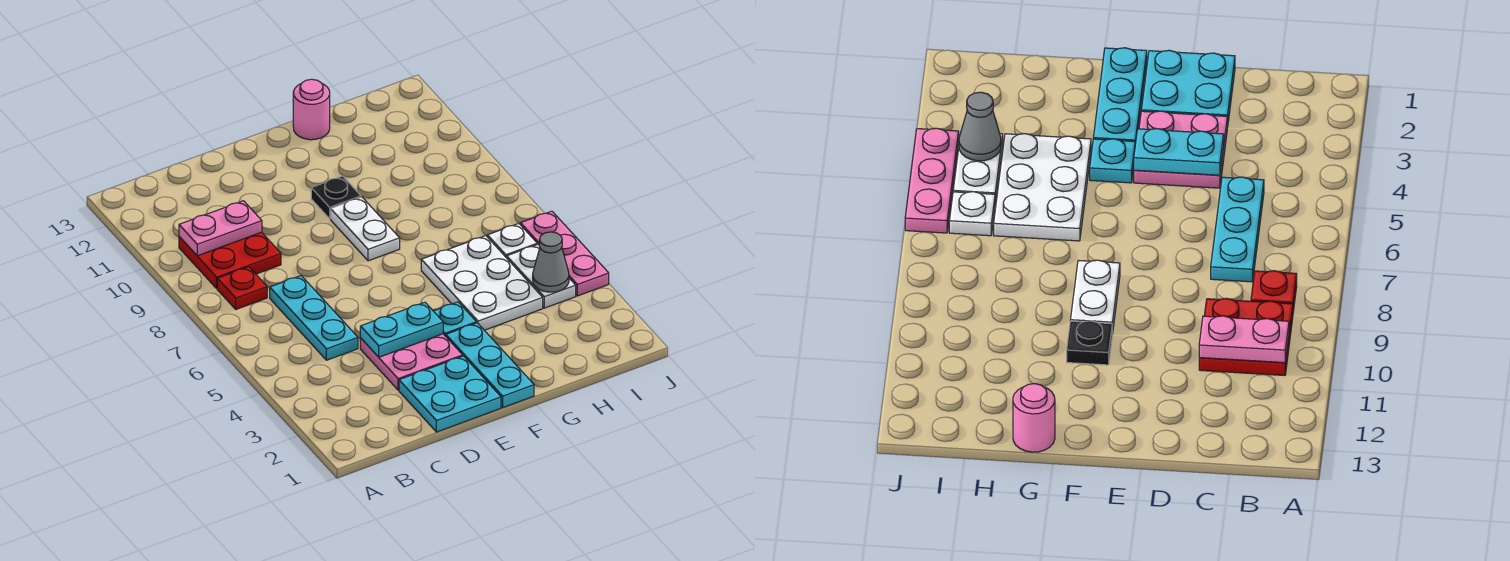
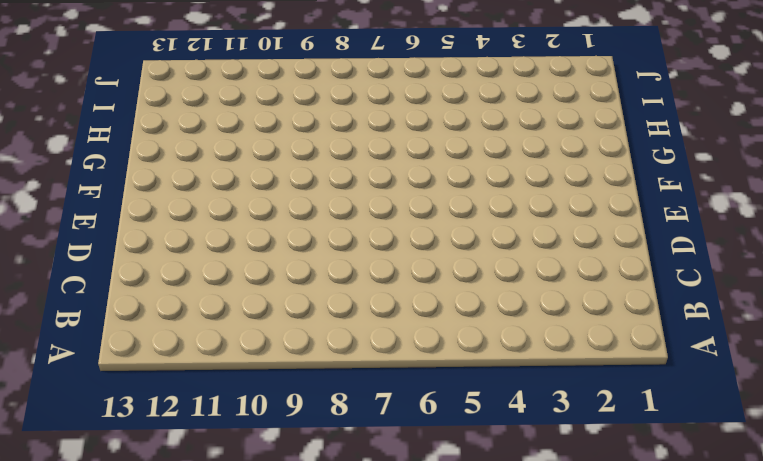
none -> red plate B8 level 1
none -> red plate B9:C10 level 1
none -> cyan plate C5:C7 level 1

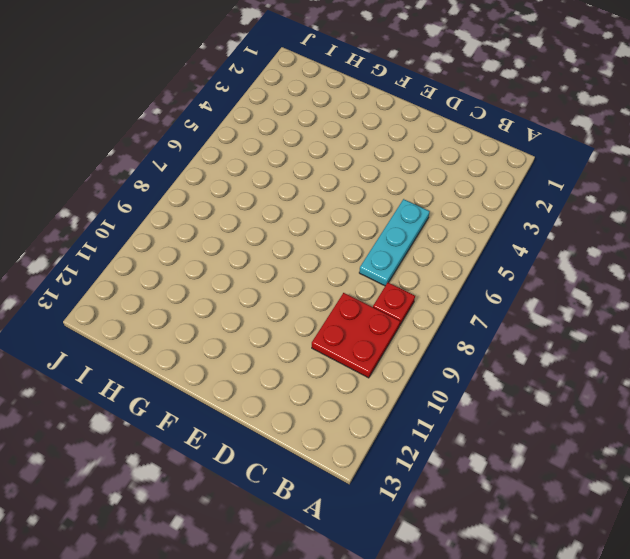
none -> cyan plate D1:E2 level 1
none -> pink plate D3:E4 level 1
none -> cyan plate F1:F3 level 1

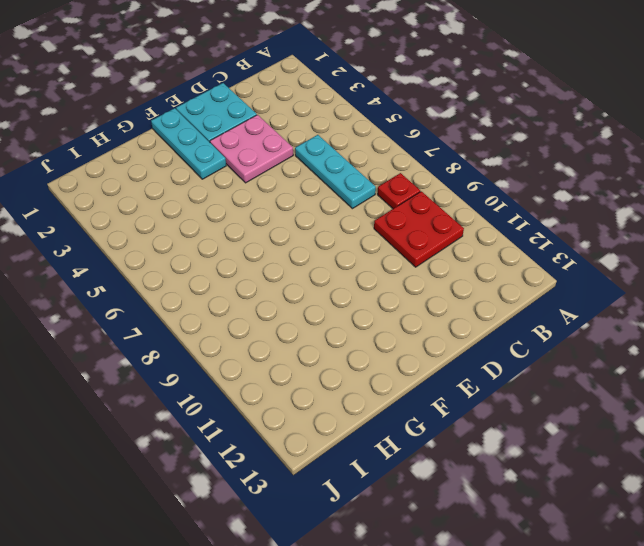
none -> cyan plate F4 level 1
none -> white plate F8:F9 level 1
none -> black plate F10 level 1

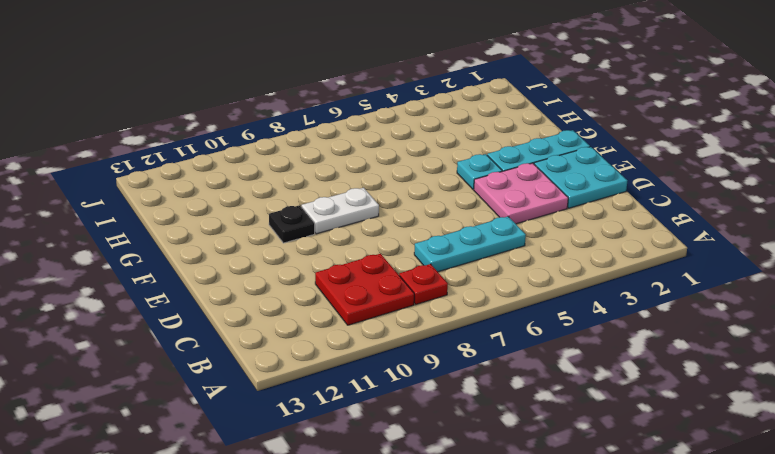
none -> white plate G4:H6 level 1
none -> pink round brick G13 level 1
none -> white plate I4:I5 level 1

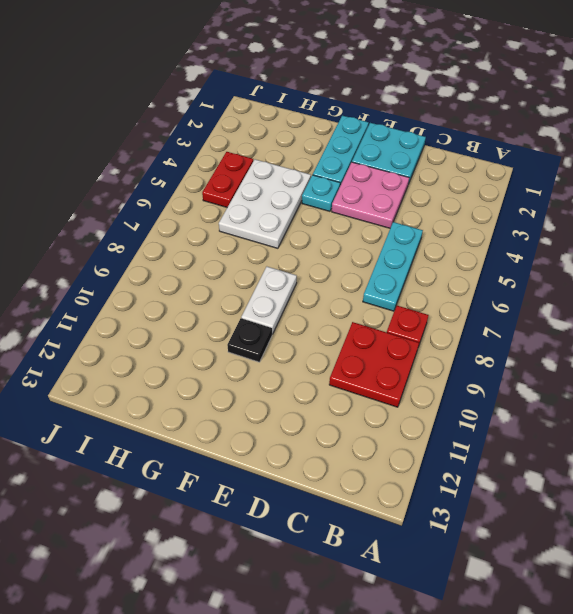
red plate I4:I5 level 1 -> white plate I4:I5 level 1
none -> pink round brick G13 level 1
none -> white plate I6 level 1
none -> pink plate J4:J6 level 1

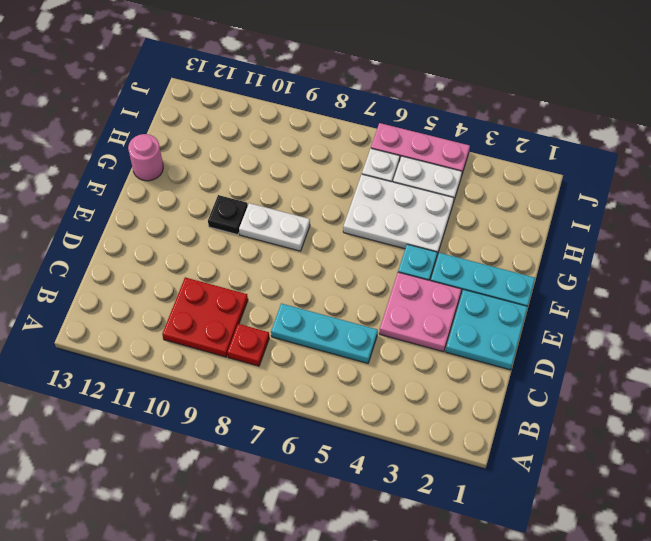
none -> pink plate B10:C10 level 2
none -> cyan plate D4:E4 level 2
none -> grey cone I4 level 2

